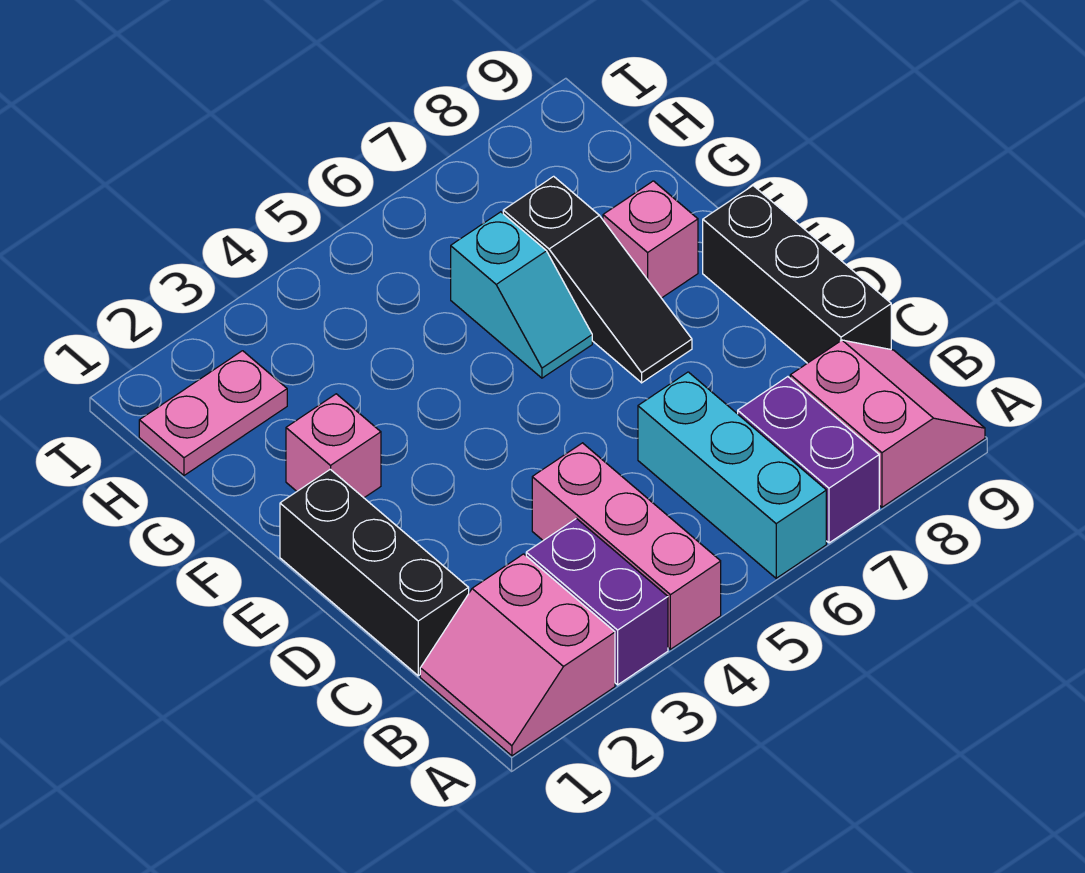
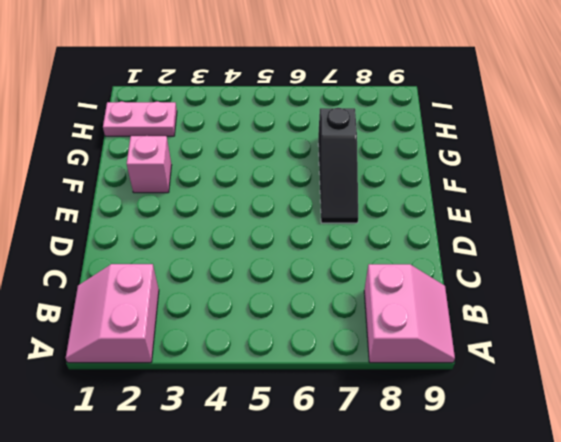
none -> purple brick A3:B3 level 1
none -> pink brick A4:C4 level 1
none -> cyan brick A6:C6 level 1

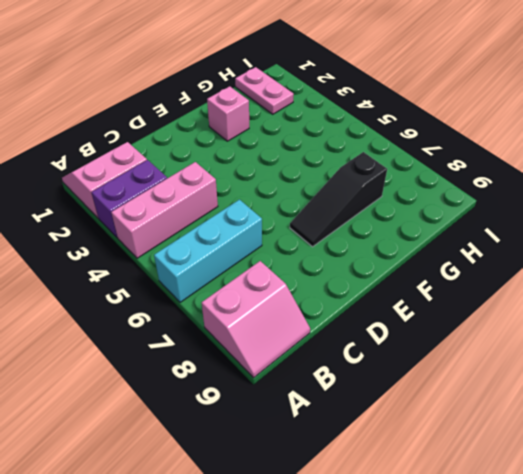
none -> purple brick A7:B7 level 1
none -> black brick C1:E1 level 1
none -> black brick C9:E9 level 1

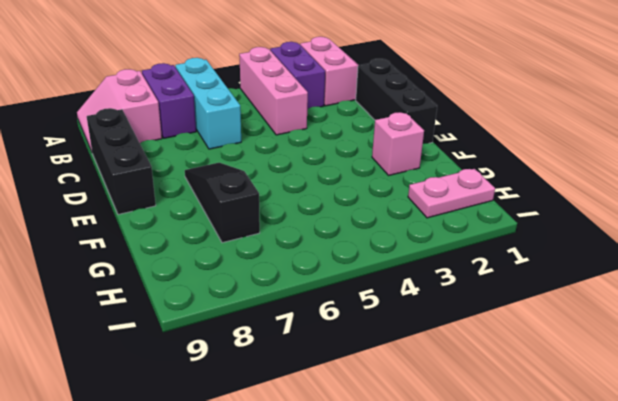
none -> cyan slope F6:G6 level 1 top G
none -> pink brick F8 level 1

